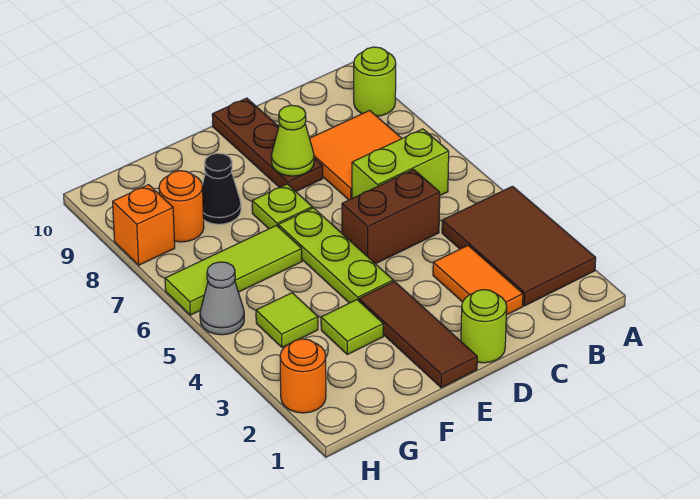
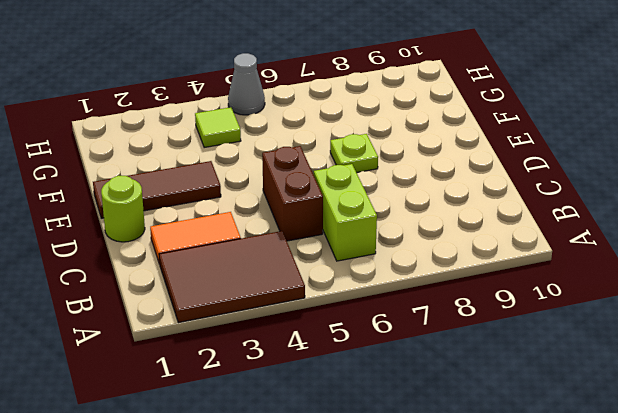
none -> lime round brick A9 level 1
none -> orange tile B7:C8 level 1
none -> brown plate D8:D10 level 1

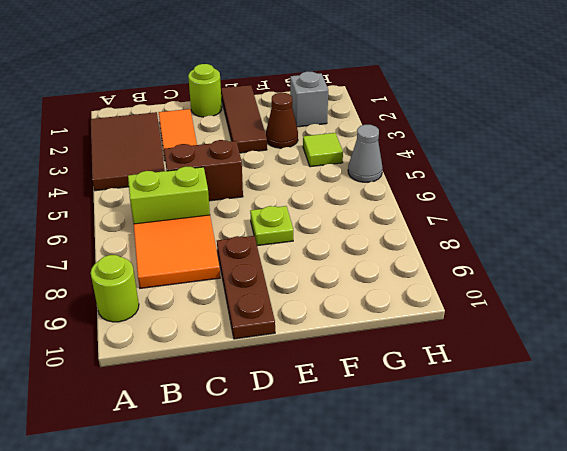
brown cone F3 level 1 -> lime tile F3 level 1
grey brick G2 level 1 -> none
none -> lime plate E4:E6 level 1
none -> lime tile F6:H6 level 1
none -> black cone F8 level 1

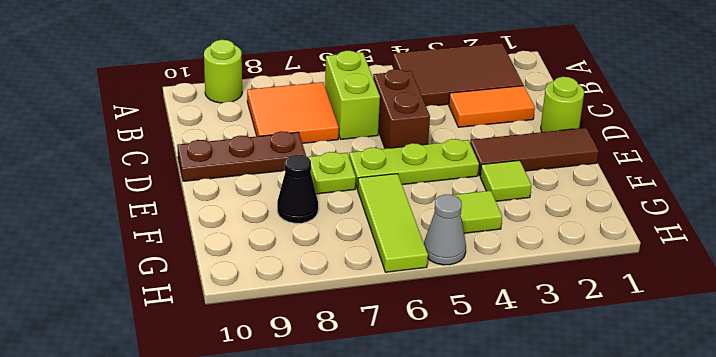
none -> orange round brick G8 level 1
none -> orange round brick H2 level 1
none -> orange brick H8 level 1

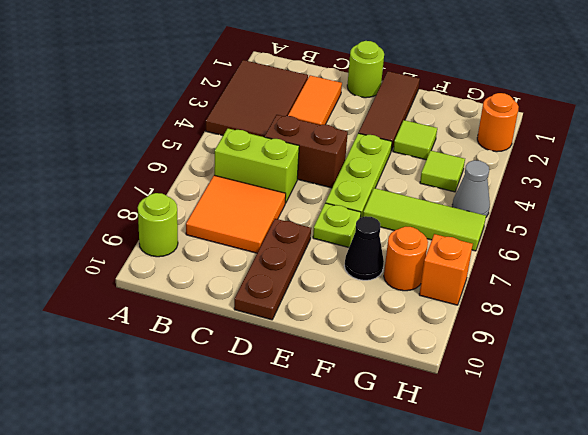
none -> lime cone D8 level 2

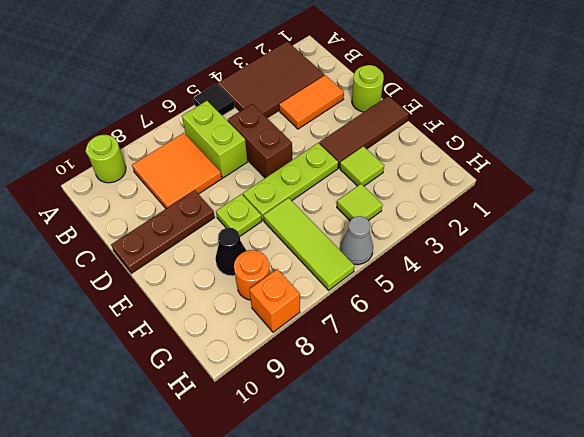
black tile A5 level 1 -> none
none -> orange round brick H2 level 1
none -> lime cone D8 level 2

